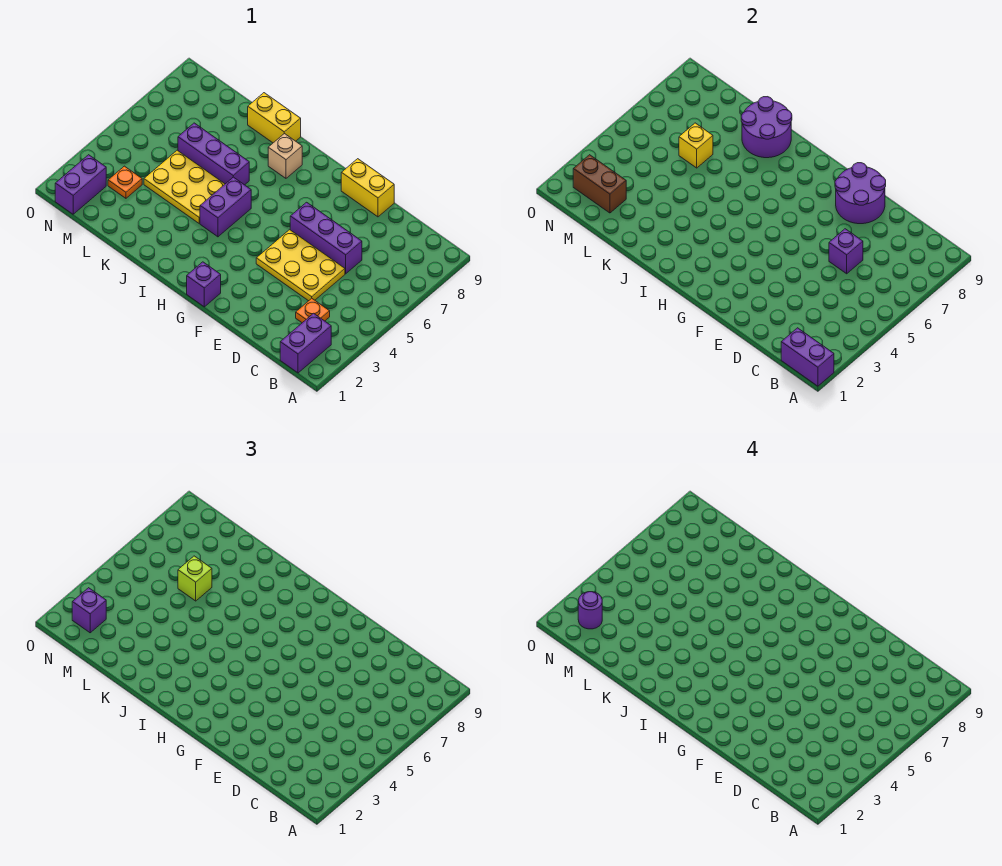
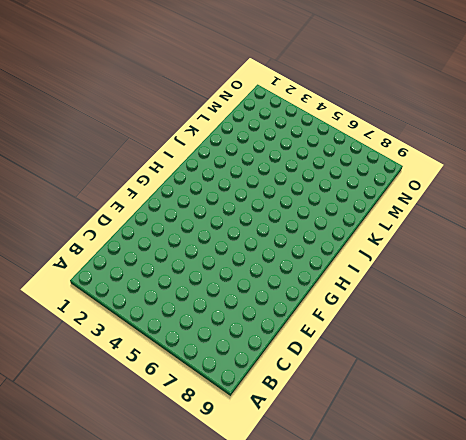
none -> purple brick B1:B2 level 1
none -> orange plate C3 level 1
none -> yellow plate D4:F5 level 1

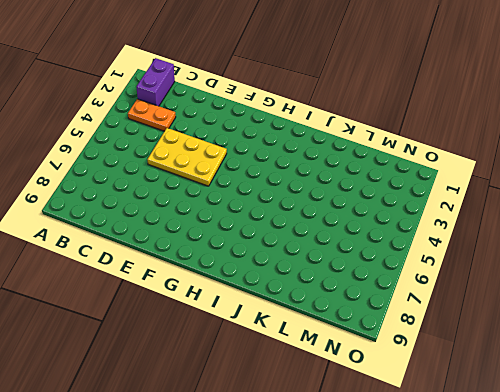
orange plate B3:C3 level 1 -> orange plate C3 level 1
none -> purple brick D6:F6 level 1
none -> yellow brick E9:F9 level 1
none -> purple brick G1 level 1

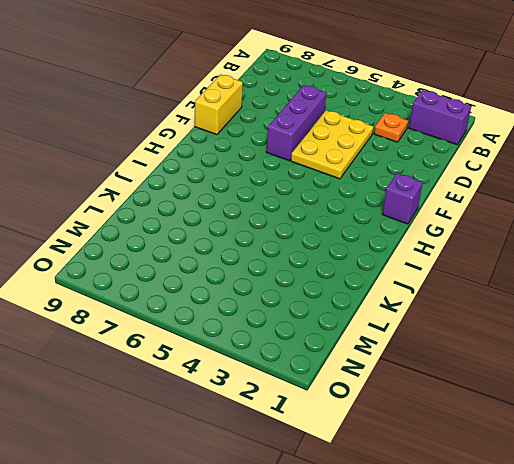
none -> purple brick I4:I5 level 1
none -> tan brick I8 level 1
none -> yellow plate J4:L5 level 1

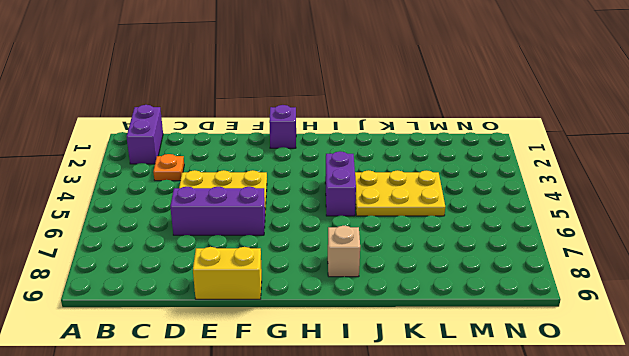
none -> purple brick J6:L6 level 1
none -> yellow brick J9:K9 level 1
none -> orange plate M3 level 1

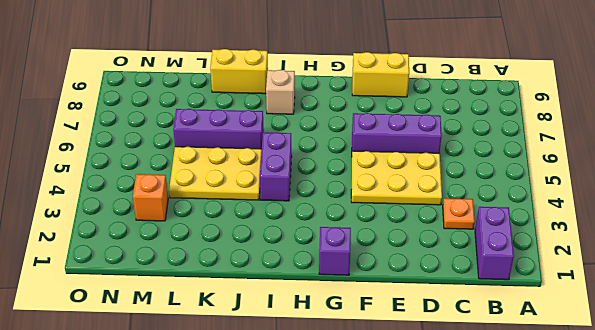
orange brick M3 level 1 -> orange plate M3 level 1
none -> purple brick N1:N2 level 1
none -> purple brick A1:B1 level 2
none -> purple brick D6 level 2

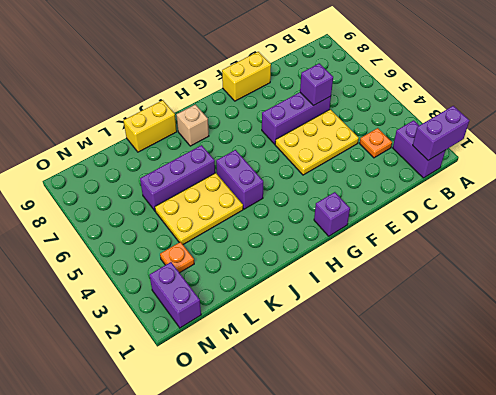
none -> purple round brick E8:F9 level 2
none -> purple round brick J8:K9 level 2
none -> yellow brick L6 level 2

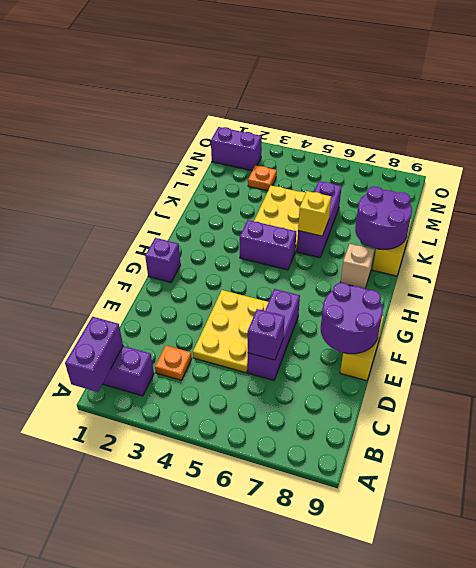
yellow brick J6 level 2 -> yellow brick L6 level 2
none -> brown brick M2:N2 level 2
none -> lime brick L6 level 3
none -> purple brick N2 level 3

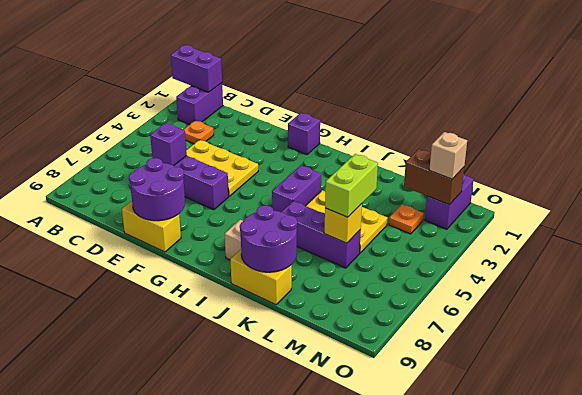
lime brick L5:L6 level 3 -> lime brick L6 level 3
tan brick N2 level 3 -> purple brick N2 level 3
none -> purple round brick N2 level 4

